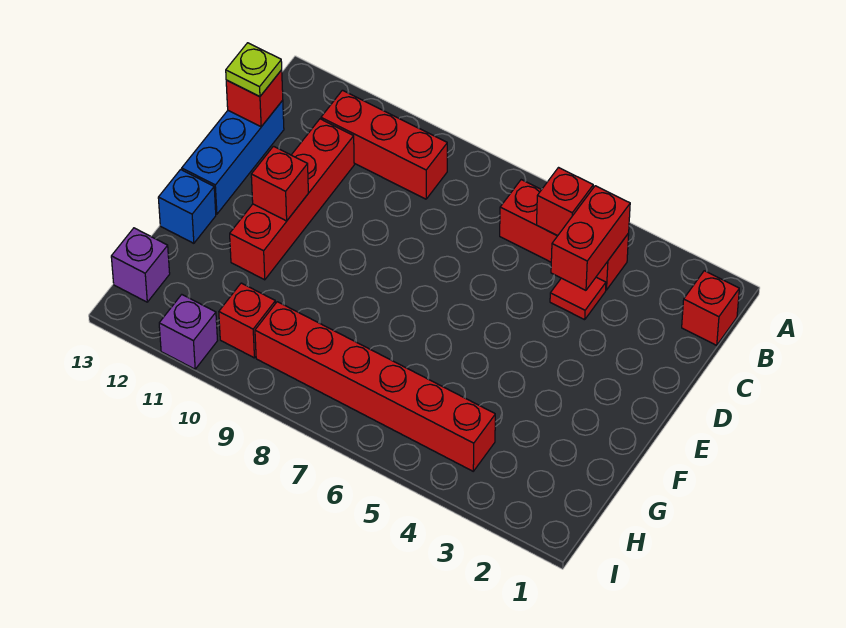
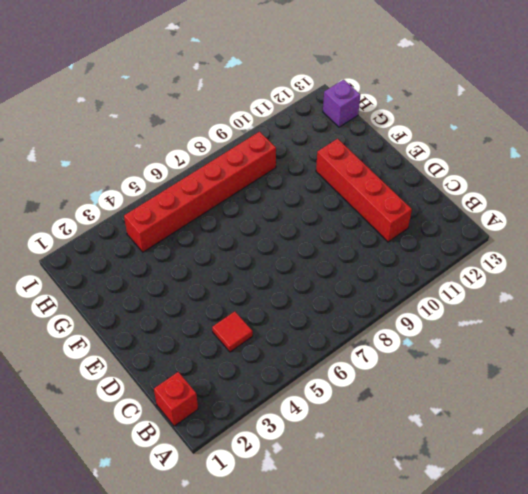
none -> red brick B4:B6 level 1
none -> red brick B9:B11 level 1
none -> blue brick C13:E13 level 1

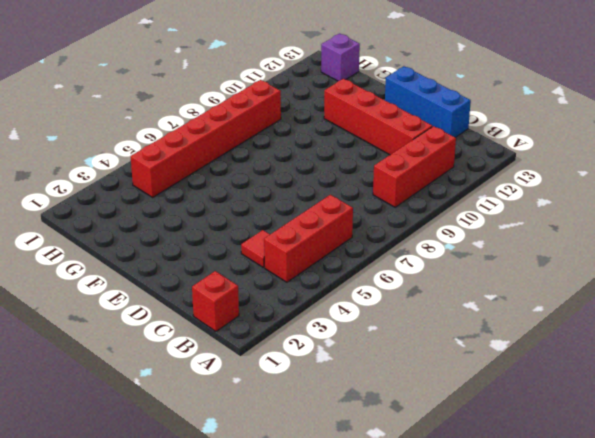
none -> blue brick F13 level 1
none -> red brick H10 level 1
none -> purple brick I11 level 1

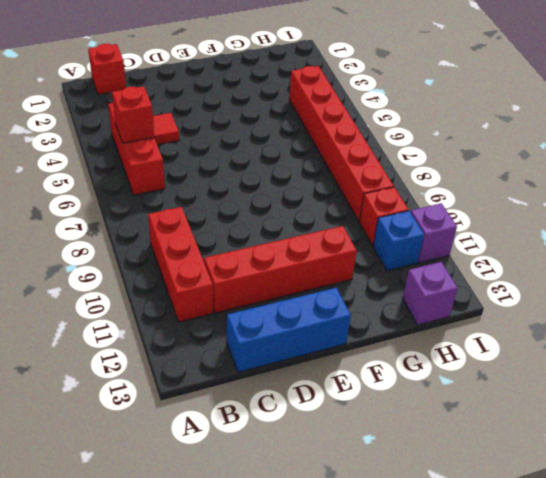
blue brick H11 level 1 -> blue brick F13 level 1
none -> red brick B4:C4 level 2
none -> red brick C13 level 2
none -> red brick E11 level 2

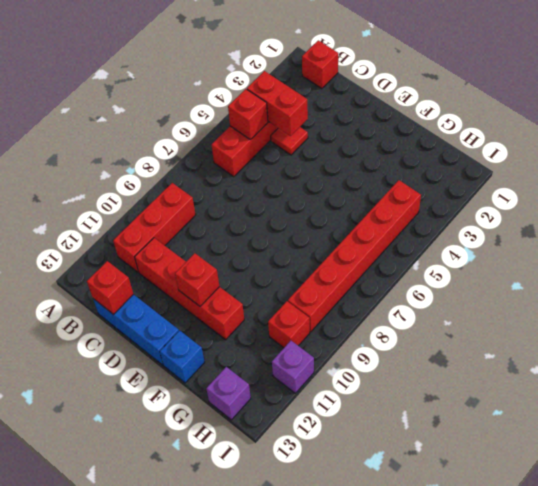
none -> lime plate C13 level 3

